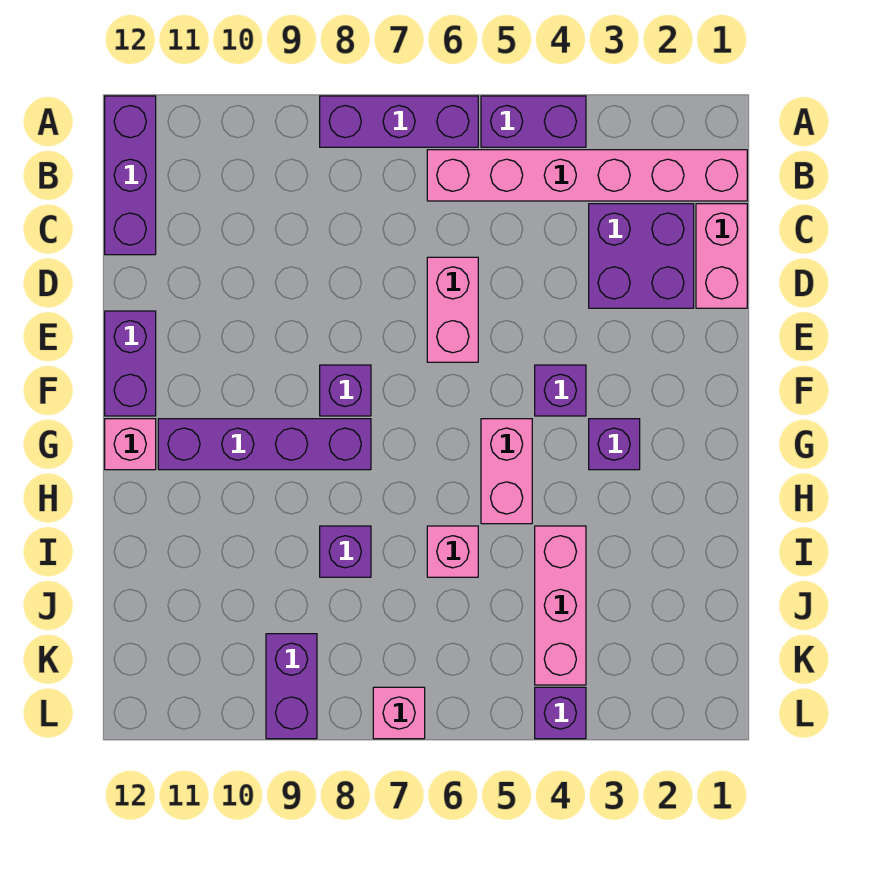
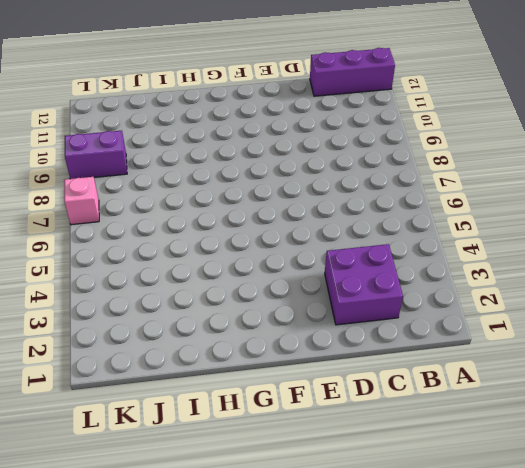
none -> purple brick A4:A5 level 1
none -> purple brick A6:A8 level 1
none -> pink brick B1:B6 level 1

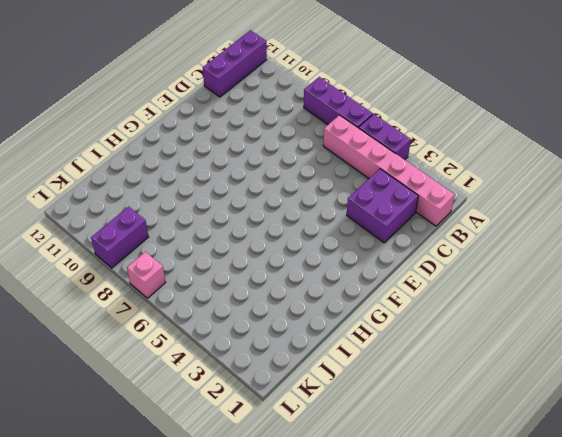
none -> pink brick C1:D1 level 1
none -> pink brick D6:E6 level 1
none -> purple brick E12:F12 level 1

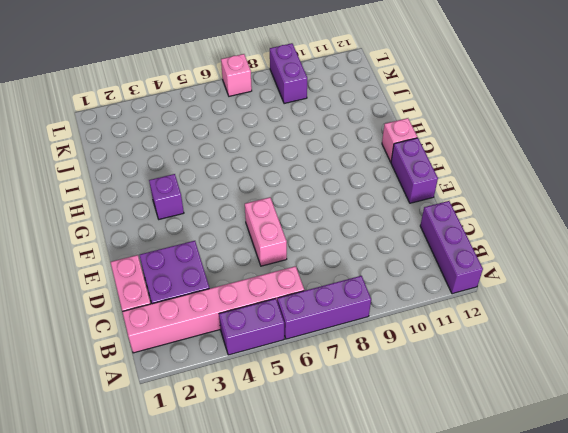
none -> purple brick F4 level 1
none -> purple brick F8 level 1
none -> pink brick G5:H5 level 1

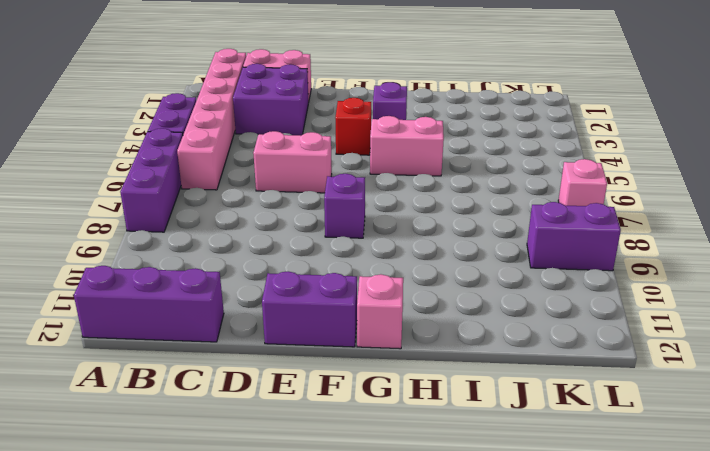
red brick F4 level 1 -> purple brick F4 level 1
none -> purple brick G8:G11 level 1
none -> pink brick I4:K4 level 1
none -> pink brick I6 level 1

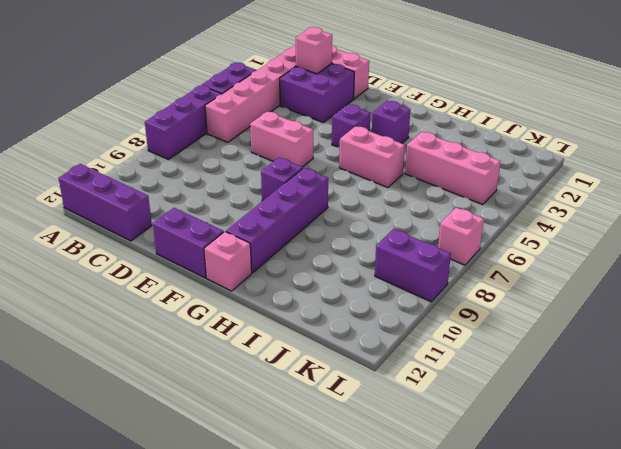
pink brick C2 level 2 -> pink brick I6 level 1
none -> purple brick I8 level 1
none -> purple brick L4 level 1

